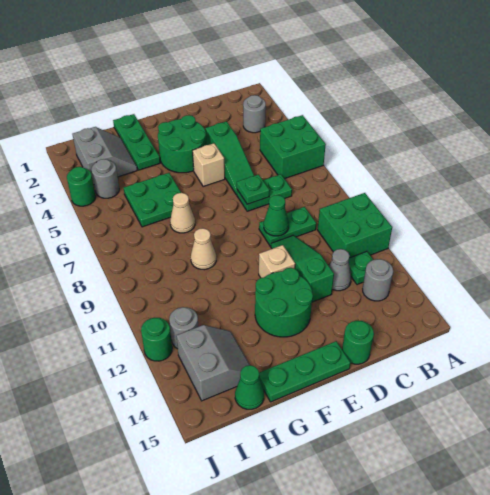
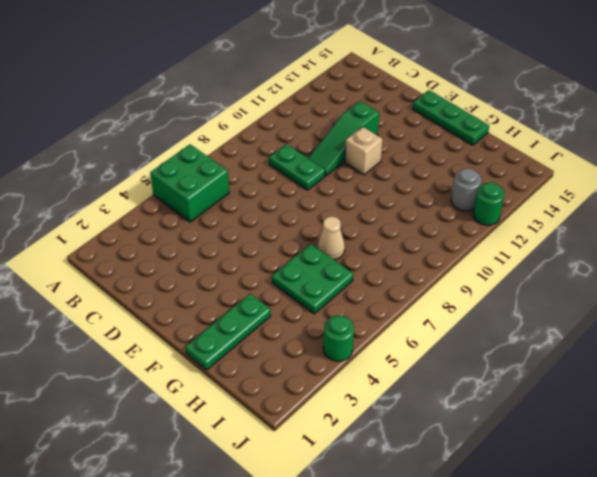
none -> green brick A10:B11 level 1
none -> grey round brick B3 level 1
none -> green plate B12 level 1

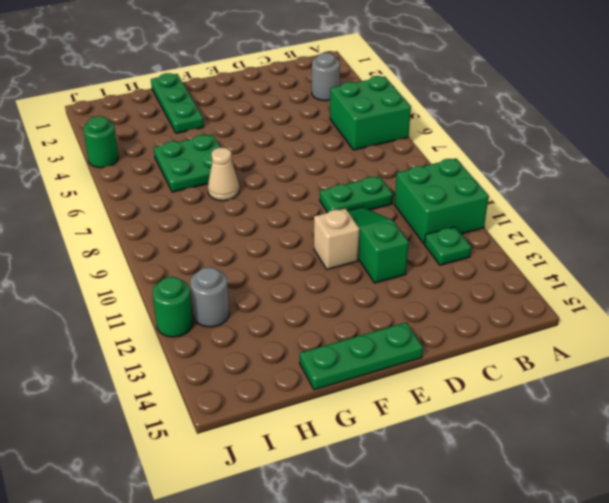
none -> grey round brick B13 level 1
none -> green plate C7:D7 level 1
none -> grey cone C12 level 1

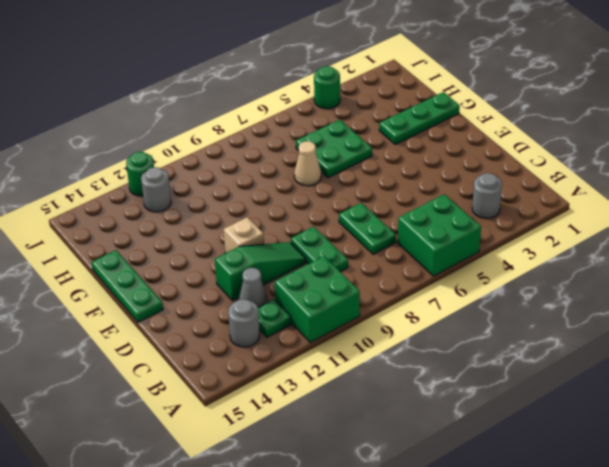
none -> green slope D4:D6 level 1 top 4
none -> green round brick D15 level 1
none -> green round brick E3:F4 level 1

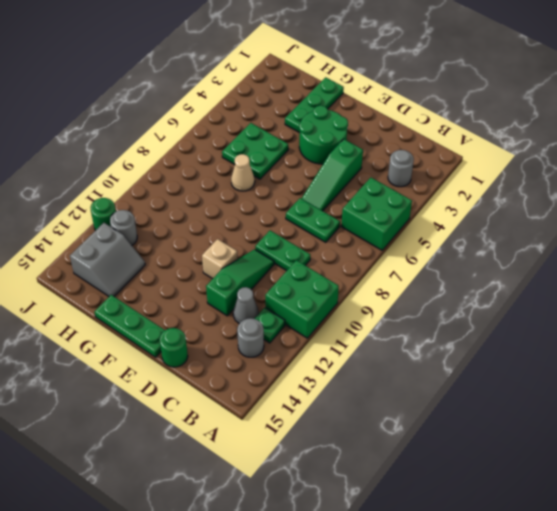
none -> tan brick E5 level 1
none -> green round brick E12:F13 level 1
none -> tan cone G9 level 1

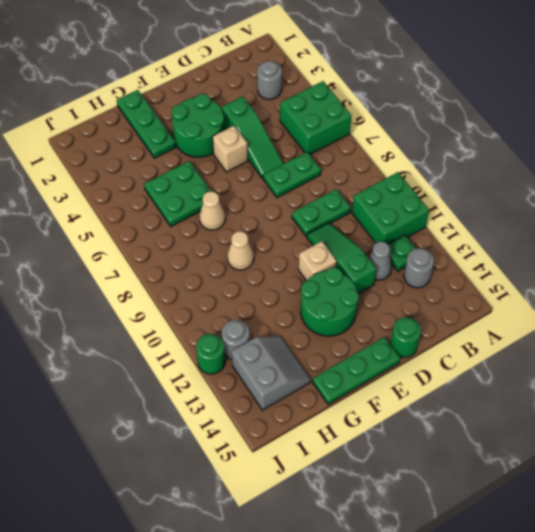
none -> grey slope H2:I3 level 1 top I
none -> green cone H15 level 1
none -> grey round brick I4 level 1

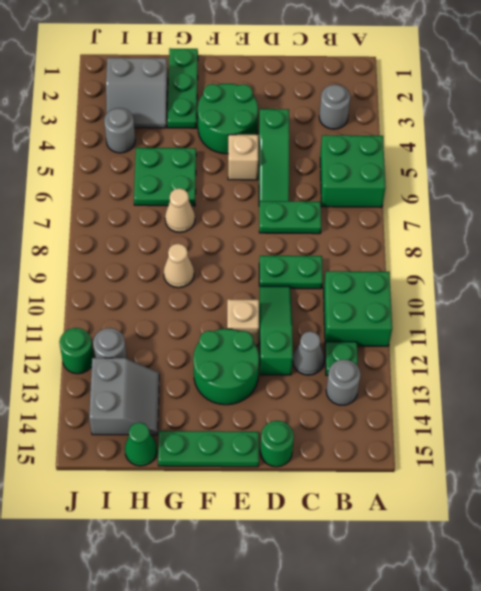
grey slope H2:I3 level 1 top 2 -> grey slope H2:I3 level 1 top I
none -> green round brick J4 level 1
none -> green plate D7 level 2
none -> green cone D9 level 2

